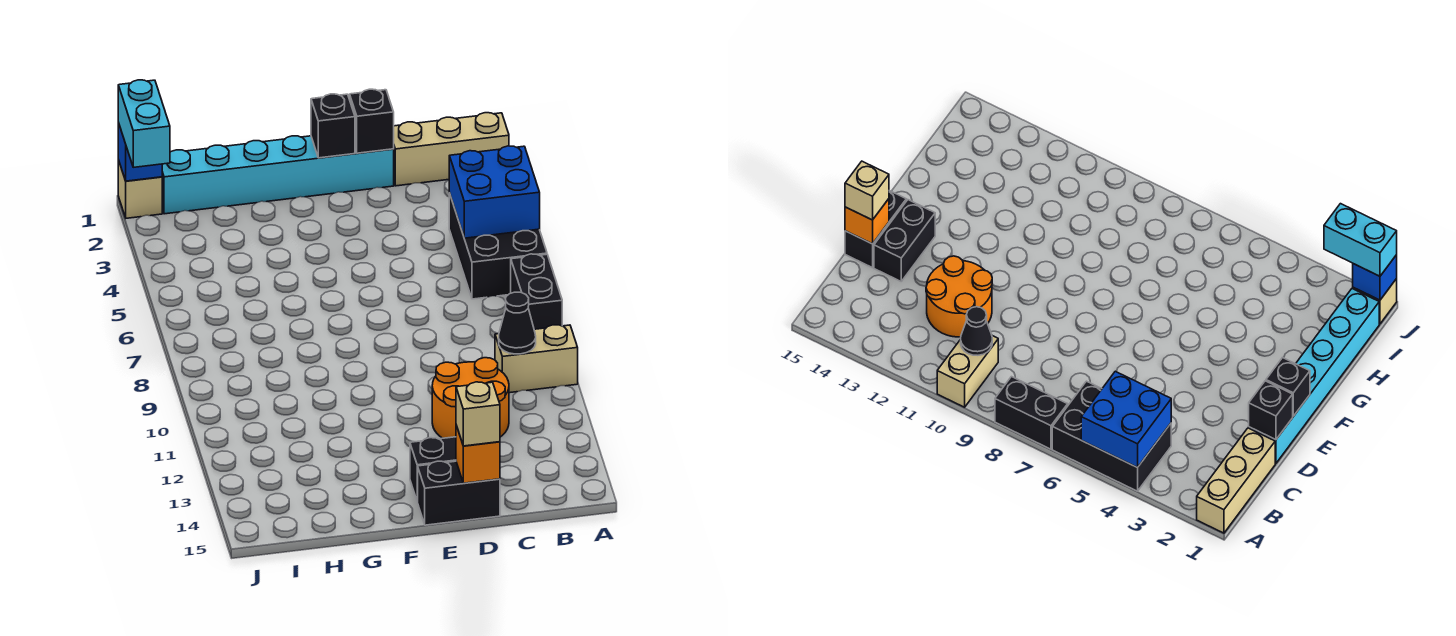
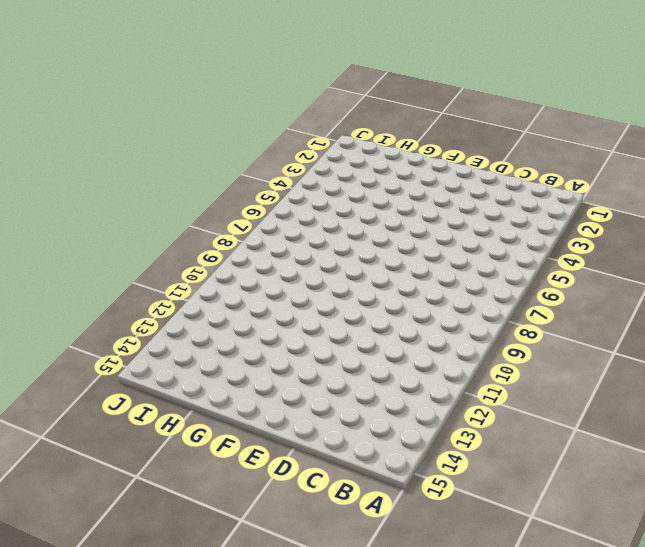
none -> tan brick A1:C1 level 1
none -> black brick A4:B6 level 1
none -> black brick A7:A8 level 1

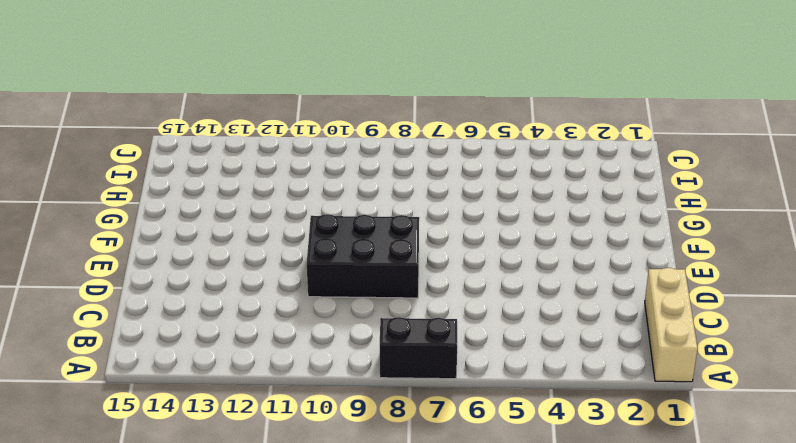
black brick D8:E10 level 1 -> black brick A4:B6 level 1
none -> tan brick A10:B10 level 1
none -> orange round brick C11:D12 level 1
none -> cyan brick D1:I1 level 1

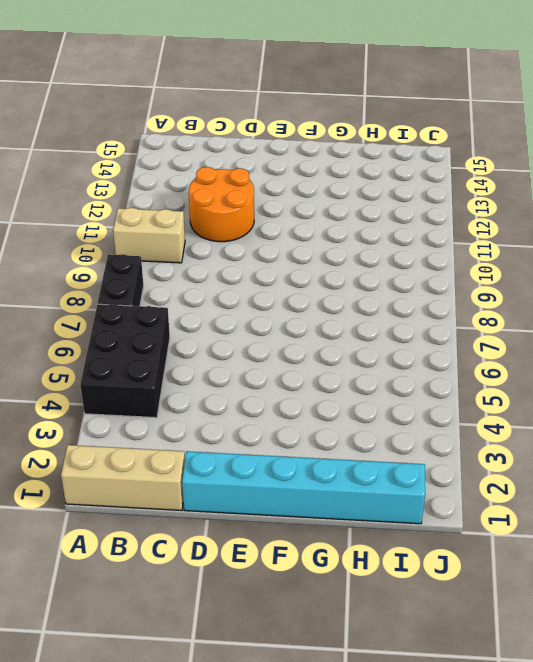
none -> black brick D14:E14 level 1
none -> black brick D15:E15 level 1
none -> tan brick J1 level 1

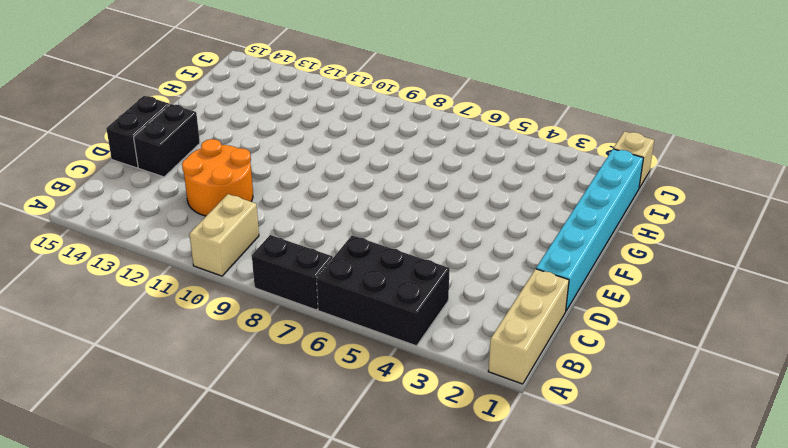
none -> blue brick A4:B5 level 2
none -> black cone B10 level 2
none -> black brick D1 level 2

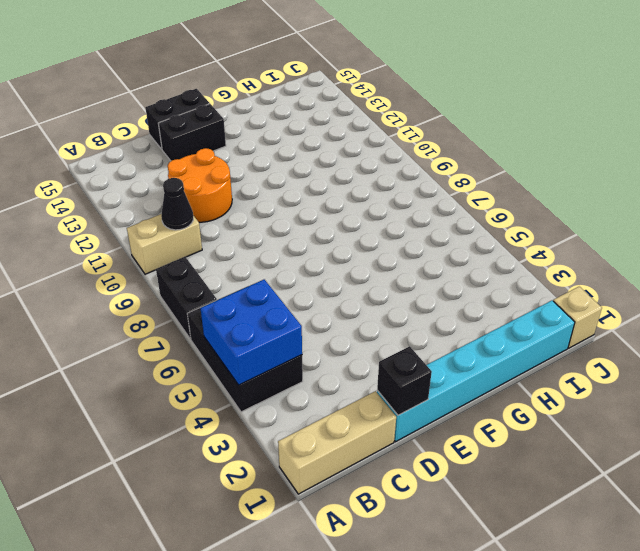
none -> orange brick D15 level 2
none -> black brick E1 level 2
none -> blue brick J1 level 2

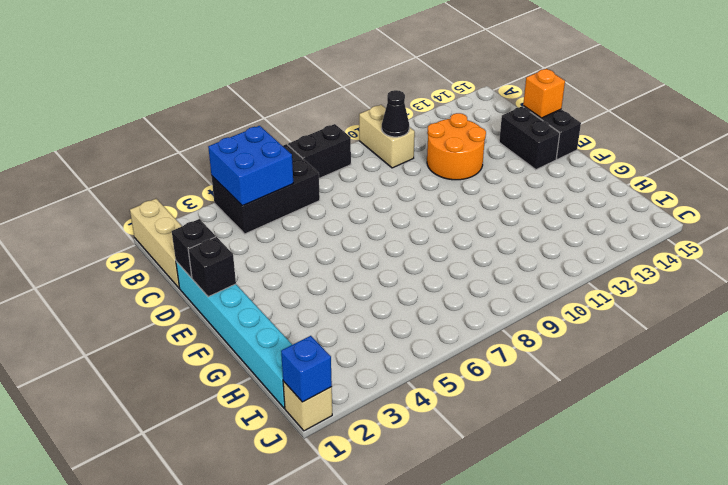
none -> tan brick D15 level 3
none -> cyan brick J1:J2 level 3

